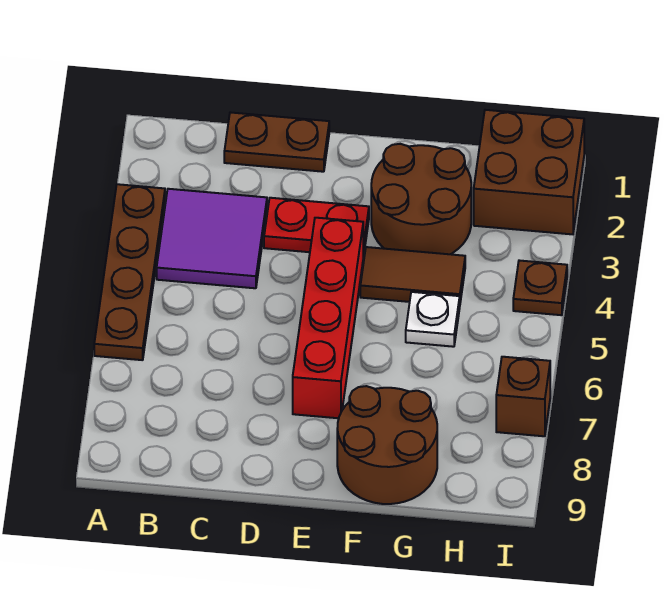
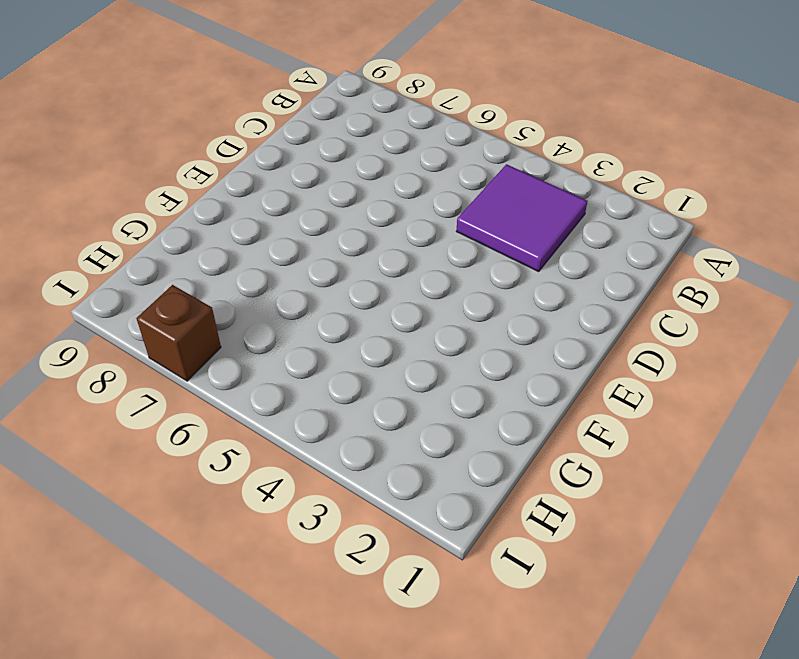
none -> brown plate A3:A6 level 1
none -> brown plate C1:D1 level 1
none -> red plate D3:E3 level 1

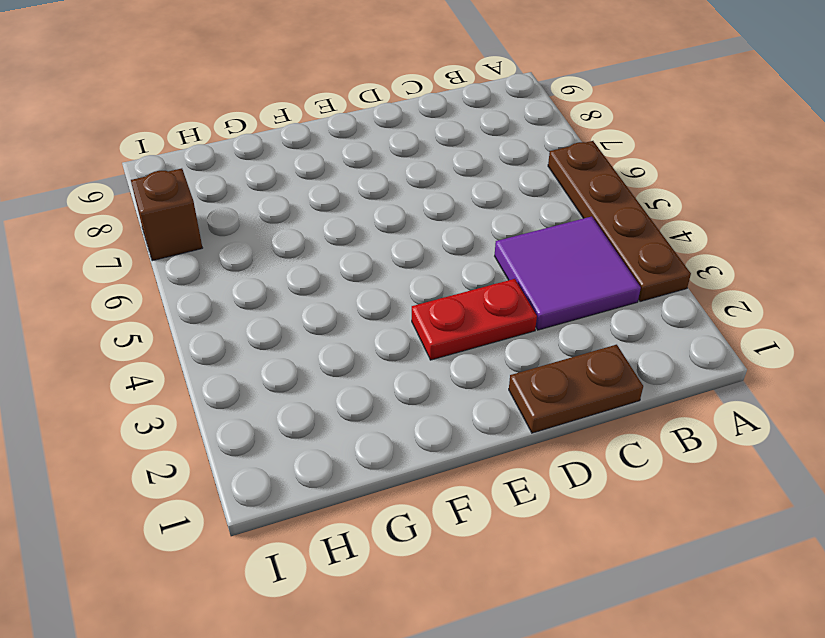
none -> red brick E4:E7 level 1
none -> brown round brick F2:G3 level 1
none -> brown tile F4:G4 level 1

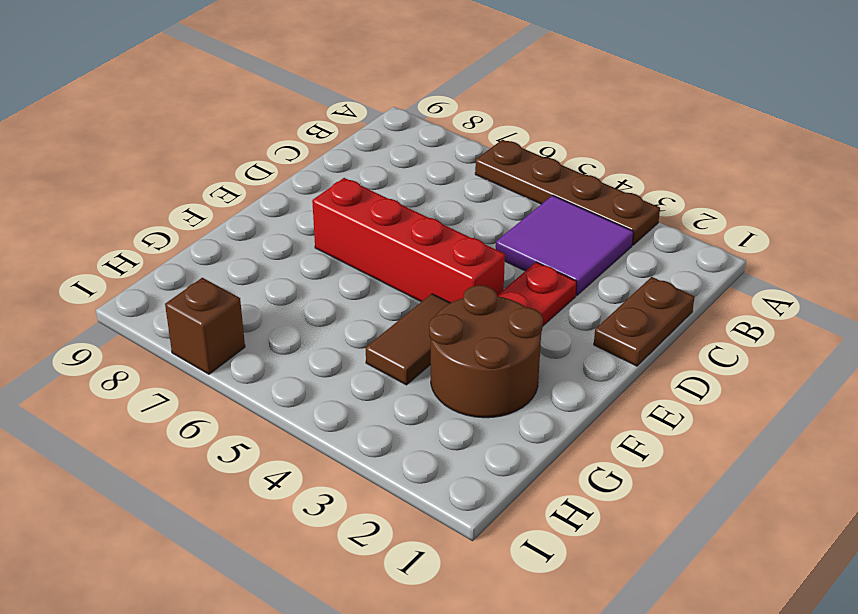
none -> brown round brick F8:G9 level 1
none -> white plate G5 level 1
none -> brown brick H1:I2 level 1

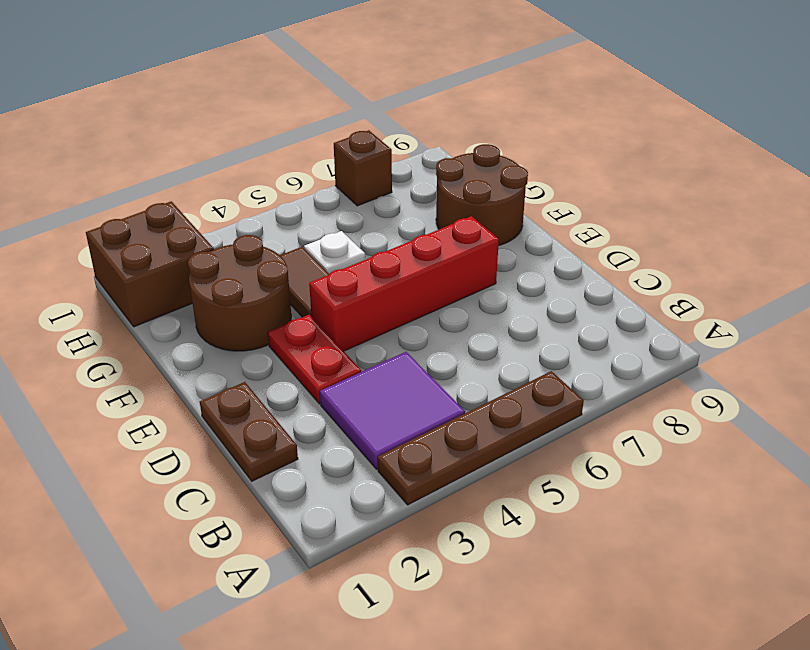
none -> brown plate I4 level 1

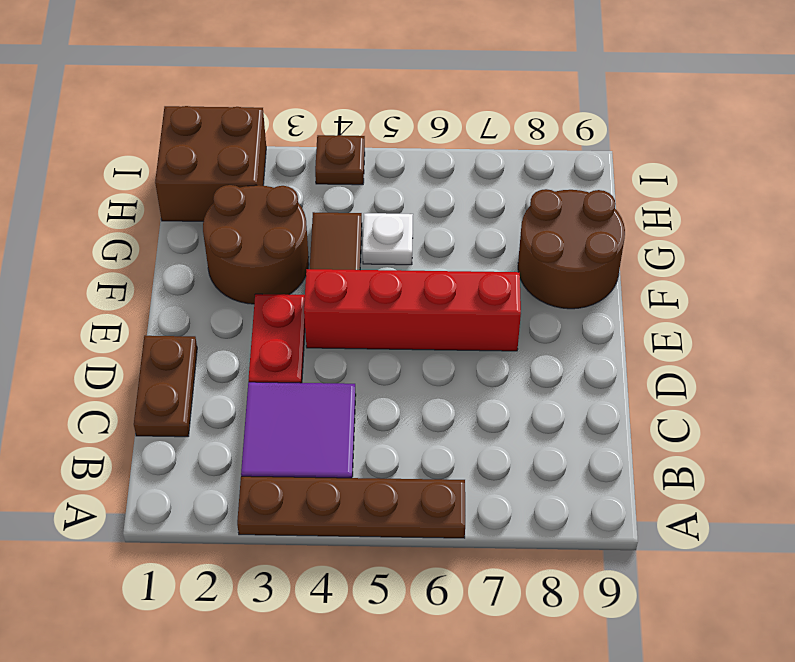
none -> brown brick I7 level 1

